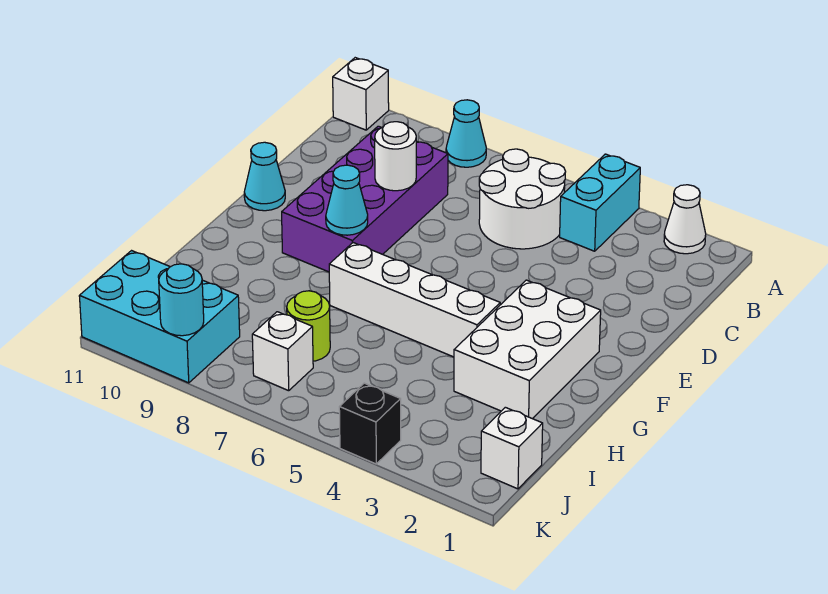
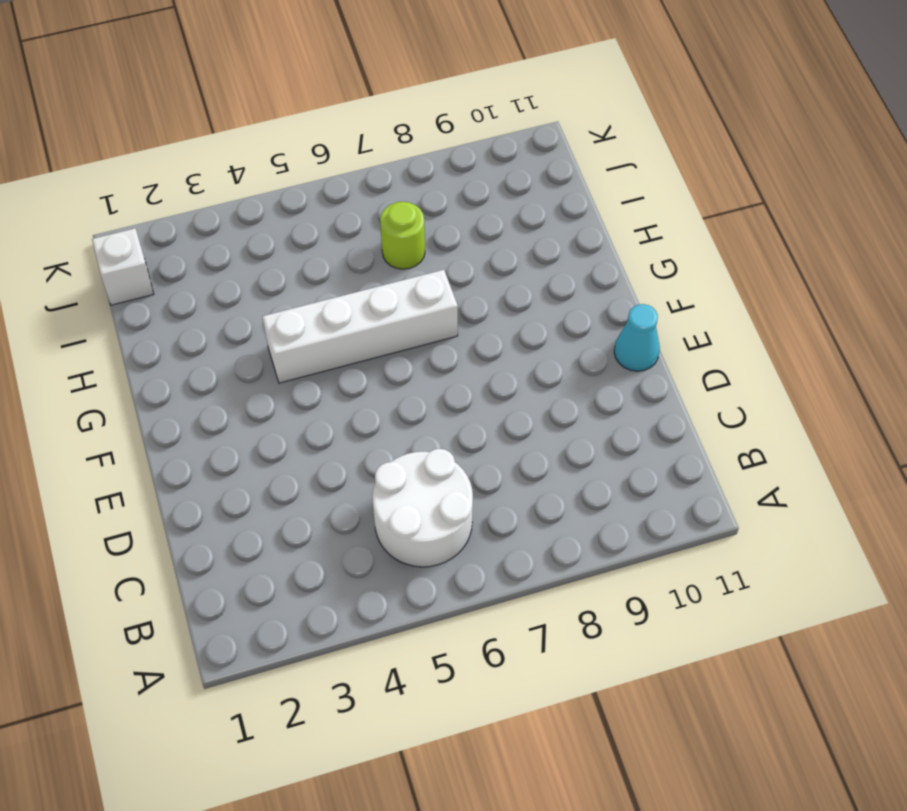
none -> white cone A2 level 1
none -> cyan brick A4:B4 level 1
none -> cyan cone A8 level 1

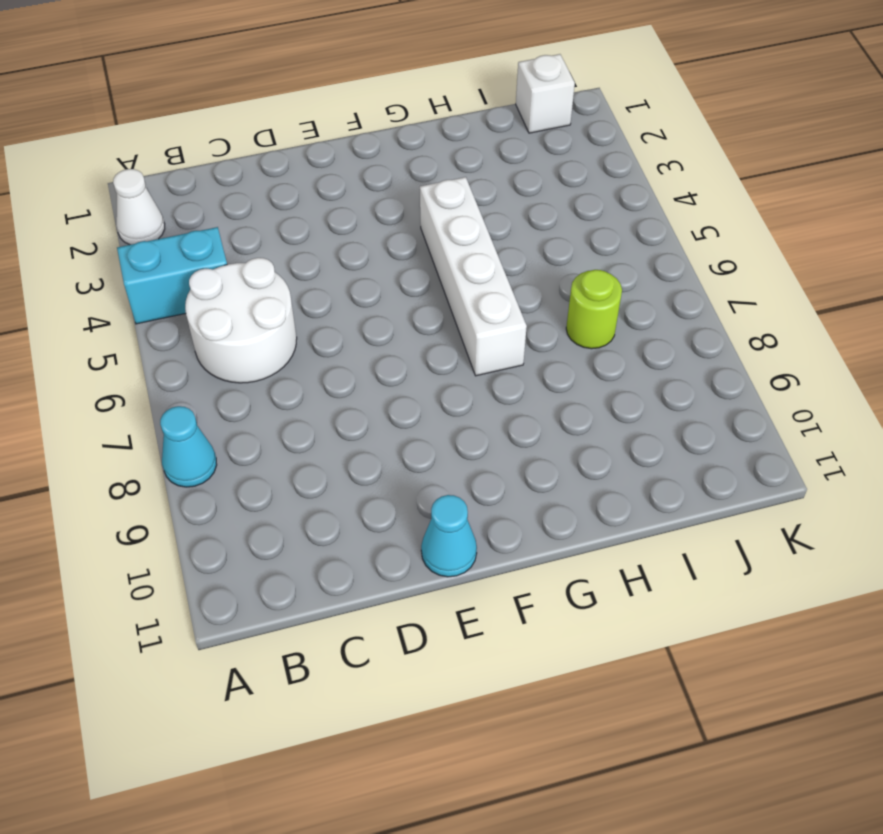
none -> white brick A11 level 1
none -> purple brick C8:F9 level 1
none -> white brick F2:H3 level 1

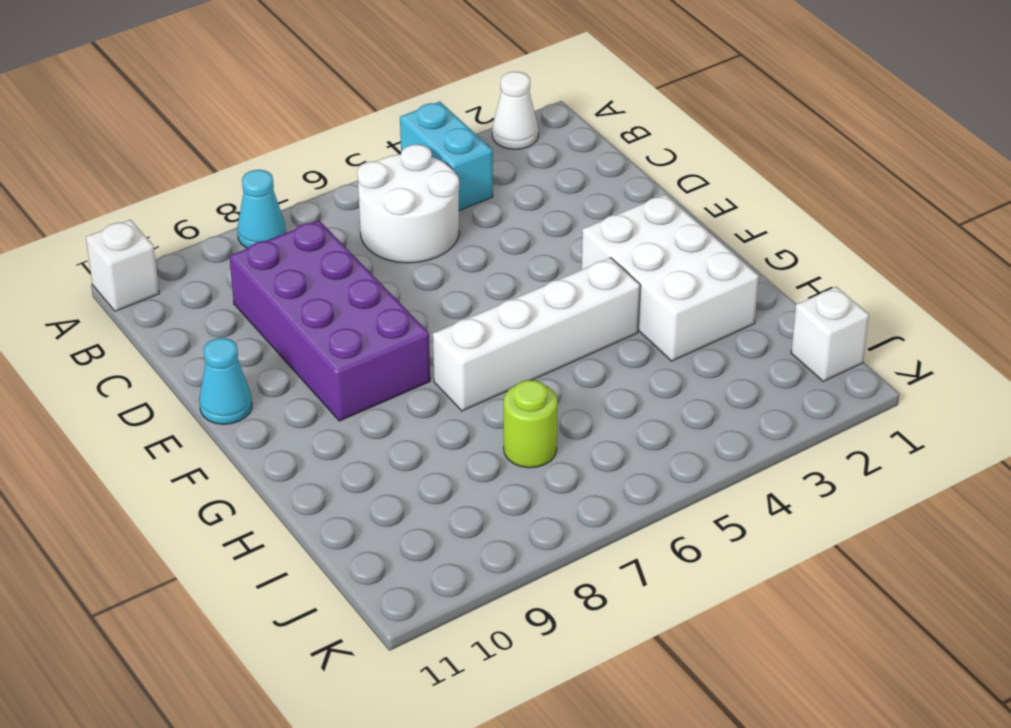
none -> white brick J7 level 1
none -> cyan brick J9:K11 level 1
none -> black brick K4 level 1

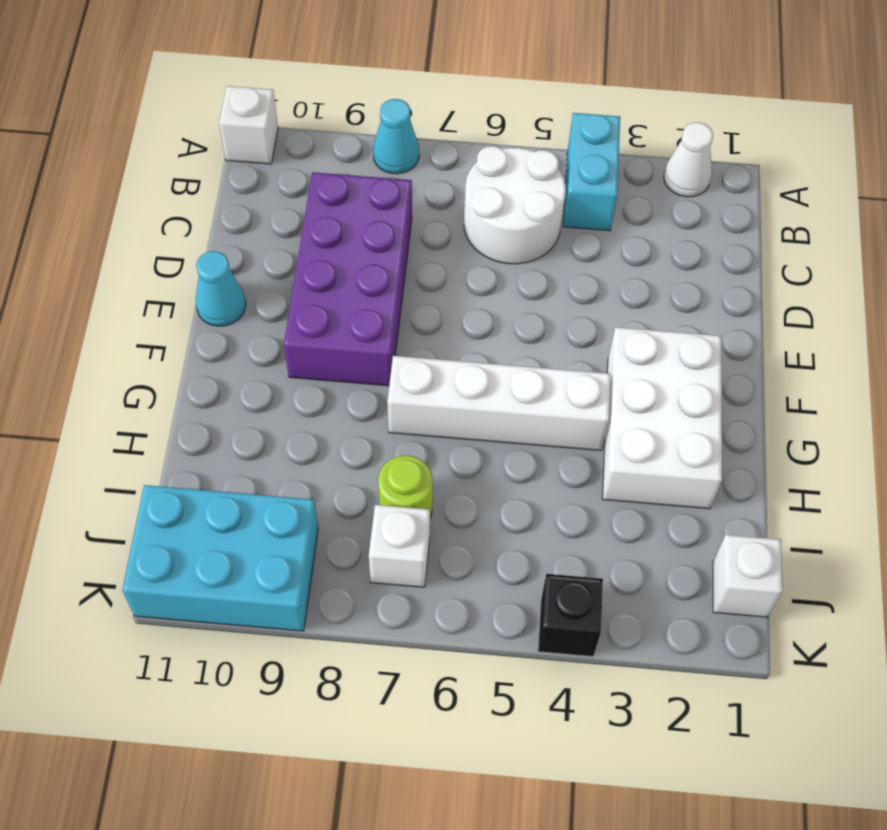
none -> white round brick D8 level 2
none -> cyan cone F8 level 2
none -> cyan round brick K9 level 2

